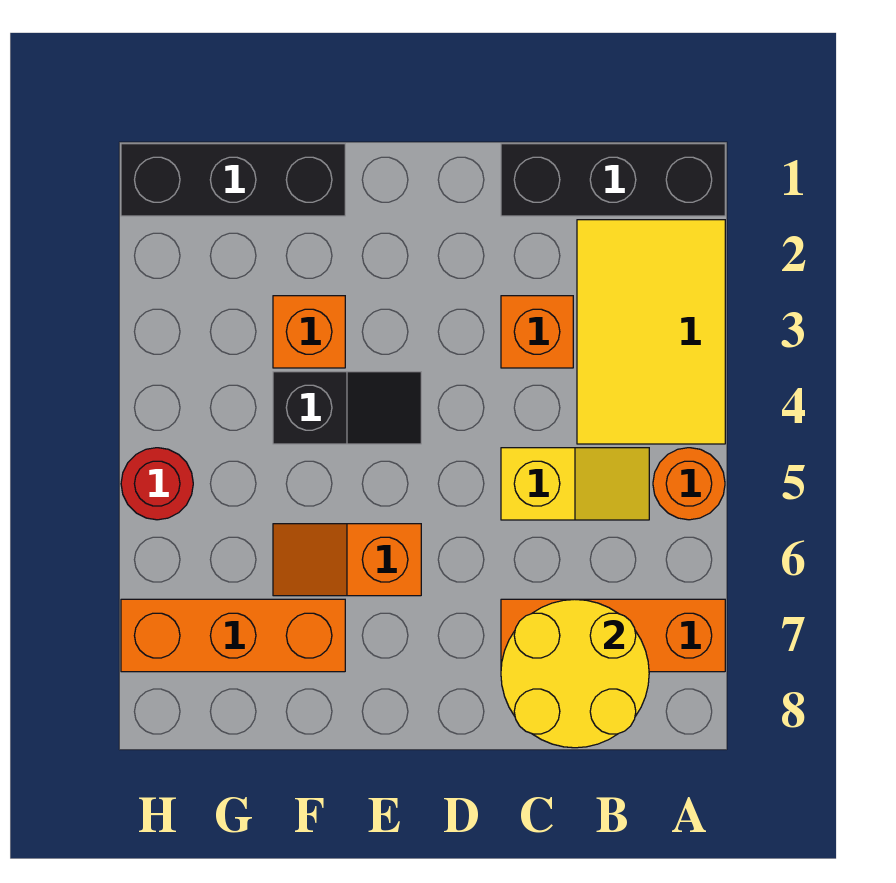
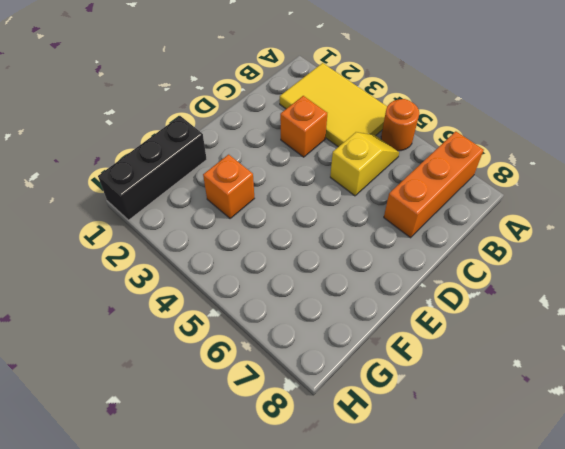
none -> black brick A1:C1 level 1
none -> black slope E4:F4 level 1 top F
none -> orange slope E6:F6 level 1 top E

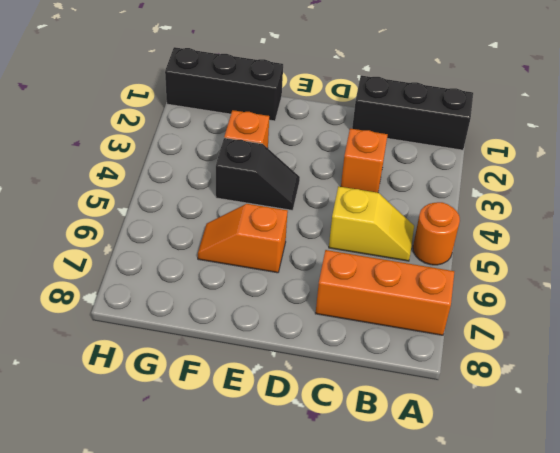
none -> yellow tile A2:B4 level 1
none -> orange brick F7:H7 level 1
none -> red round brick H5 level 1

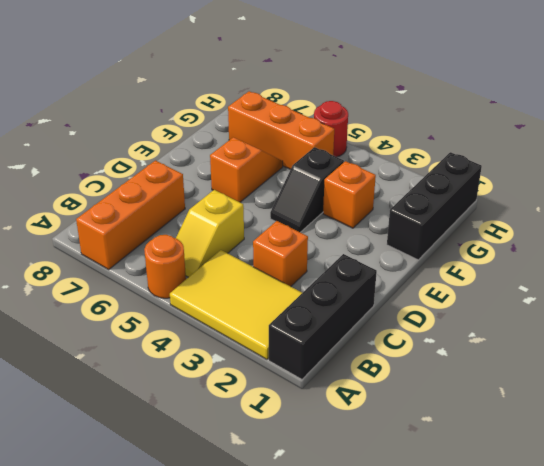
orange brick G5:G7 level 1 -> orange brick F7:H7 level 1
none -> yellow round brick B7:C8 level 2

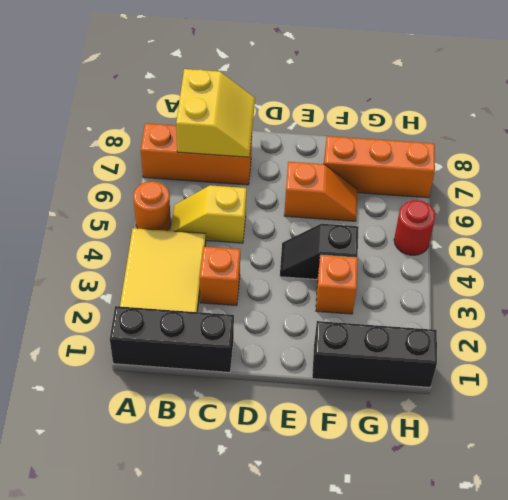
yellow slope B7:C8 level 2 top B -> yellow round brick B7:C8 level 2

